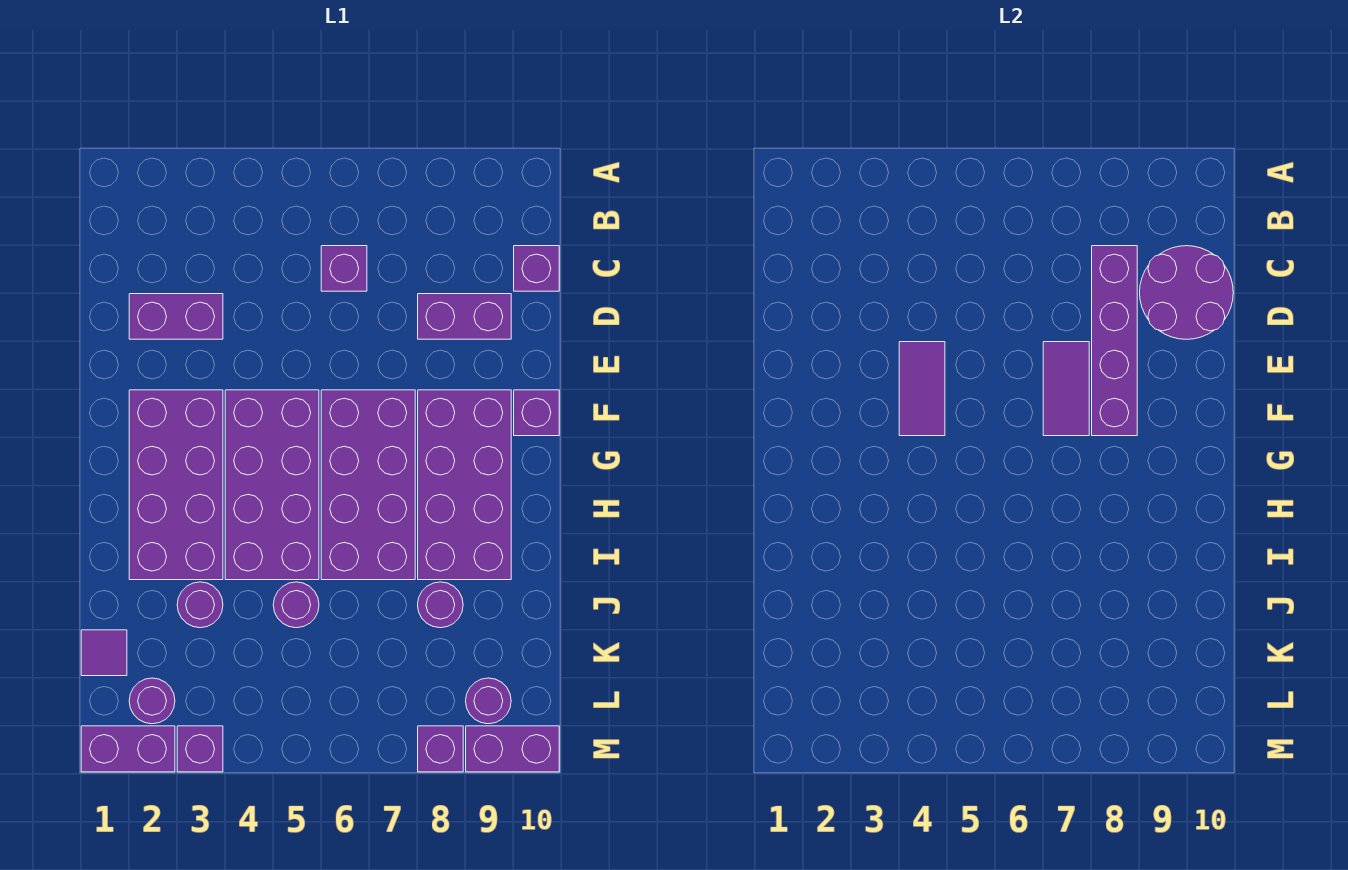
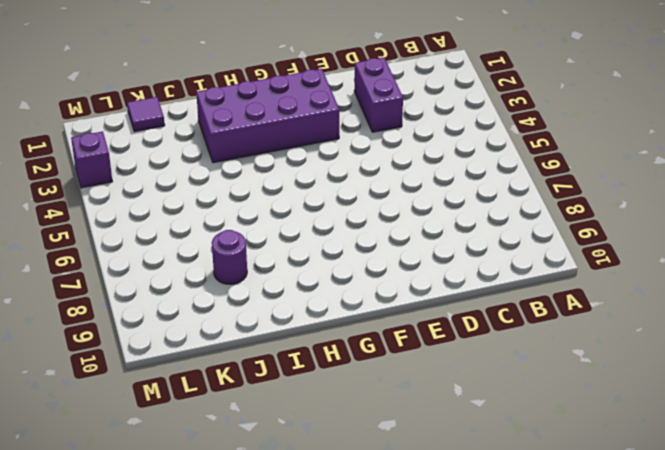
none -> purple brick C6 level 1
none -> purple brick C10 level 1
none -> purple brick D8:D9 level 1

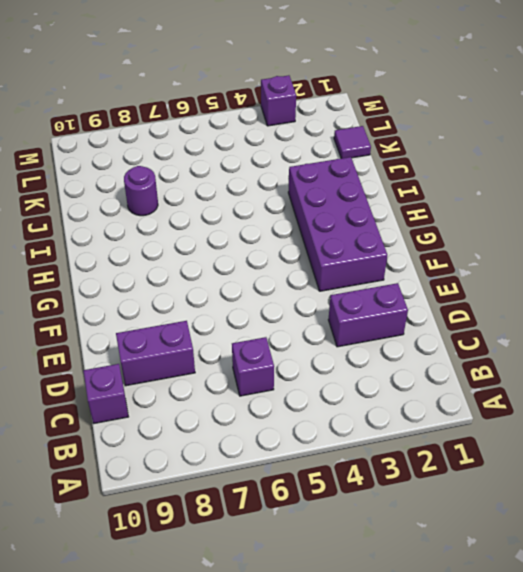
none -> purple brick F4:I5 level 1
none -> purple brick F6:I7 level 1
none -> purple brick F8:I9 level 1

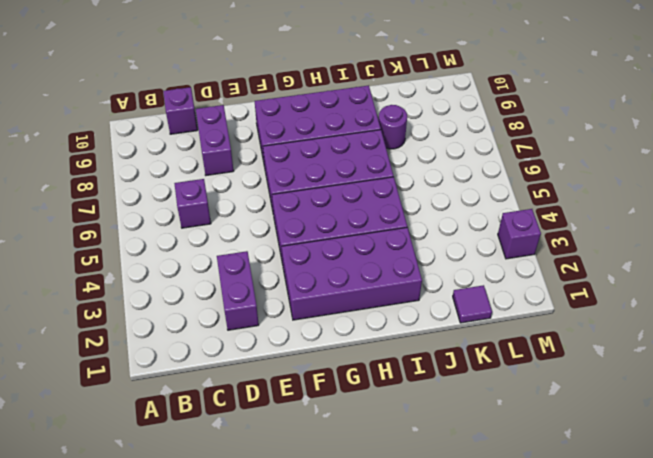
none -> purple brick F10 level 1
none -> purple round brick J3 level 1
none -> purple round brick J5 level 1

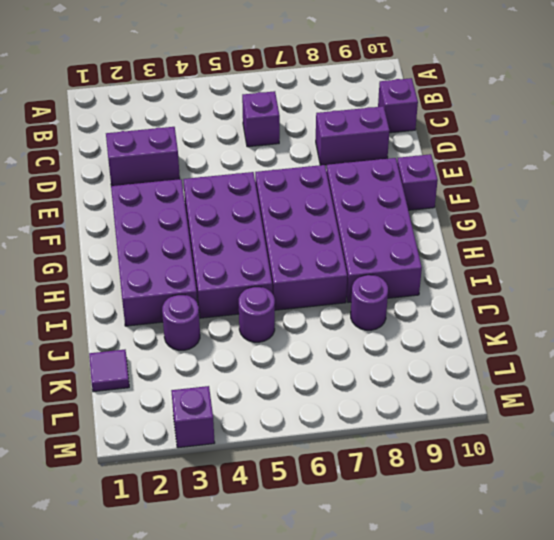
none -> purple round brick L2 level 1
none -> purple round brick L9 level 1
none -> purple brick M1:M2 level 1

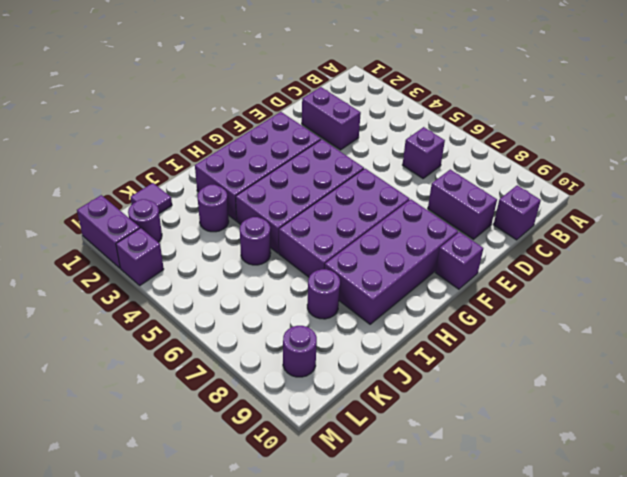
none -> purple brick M8 level 1
none -> purple brick M9:M10 level 1
none -> purple brick C8:F8 level 2

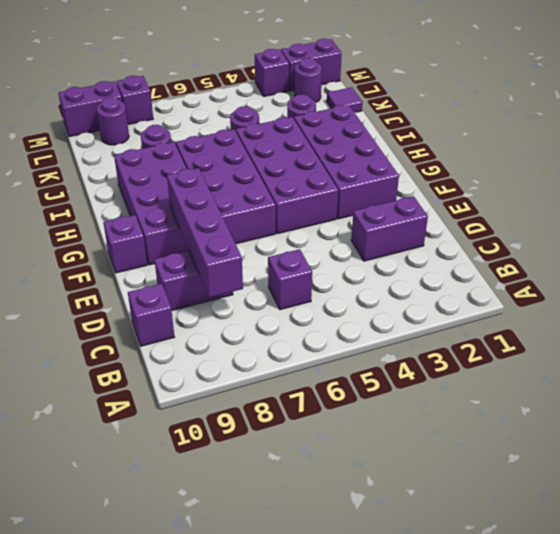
none -> purple round brick C9:D10 level 2
none -> purple tile E4:F4 level 2
none -> purple tile E7:F7 level 2

